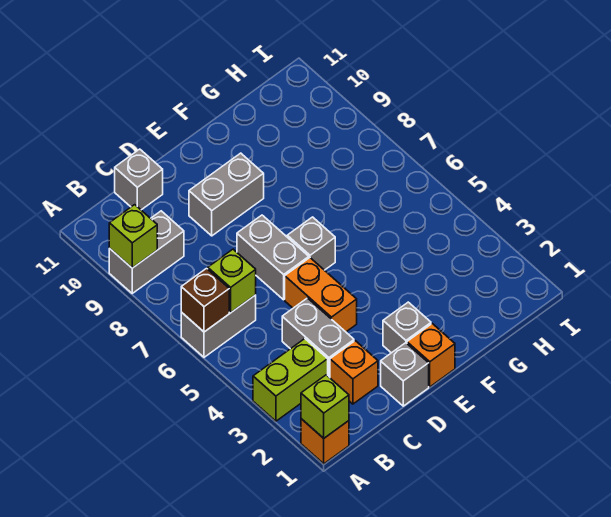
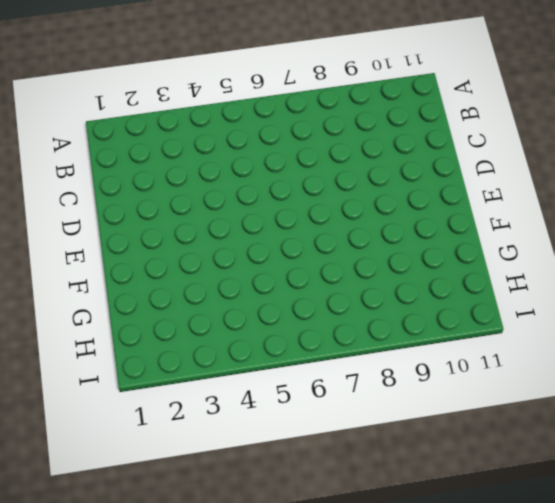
none -> orange brick A1 level 1
none -> lime brick A3:B3 level 1
none -> grey brick A6:B6 level 1

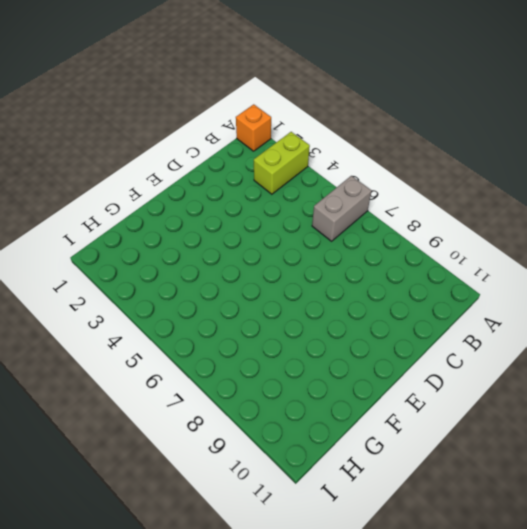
none -> grey brick A9:B9 level 1
none -> orange brick C2 level 1
none -> grey brick C3:C4 level 1

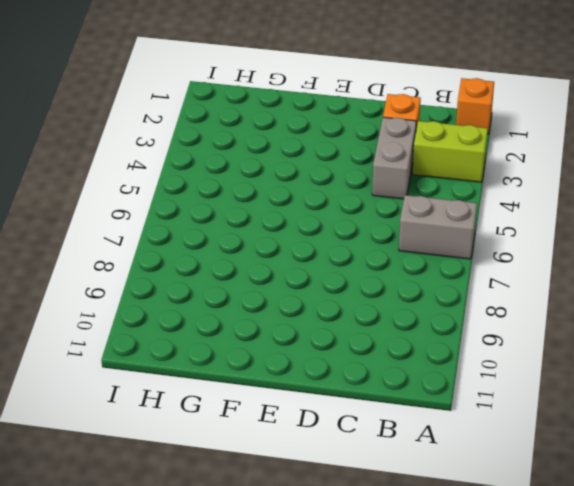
none -> grey brick A9:B9 level 1
none -> grey brick C11 level 1
none -> grey brick D1 level 1

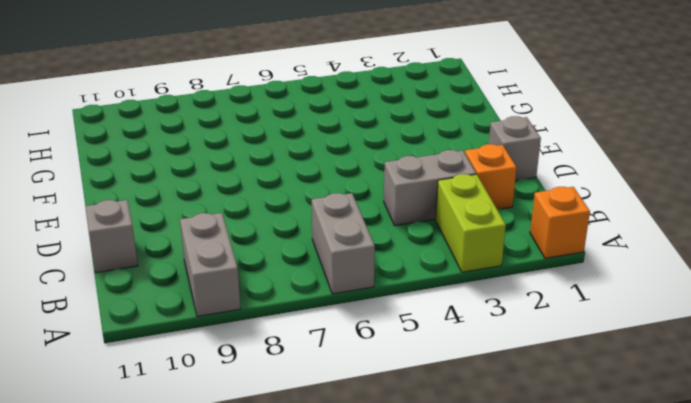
none -> orange brick D4:D5 level 1
none -> grey brick D6:D7 level 1
none -> grey brick D9:E9 level 1

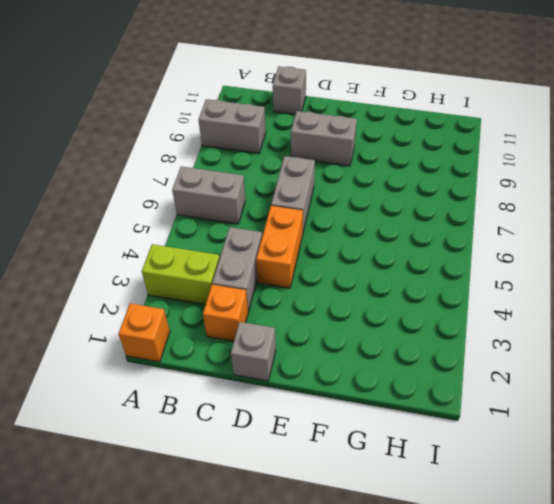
none -> orange brick E1 level 1
none -> grey brick E2 level 1
none -> grey brick E6 level 1

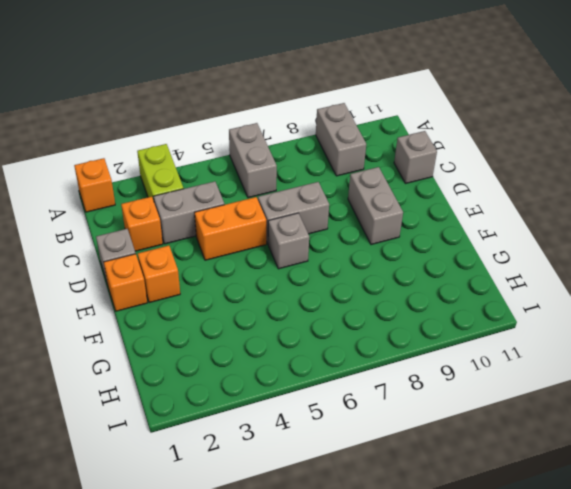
orange brick E2 level 1 -> grey brick E2 level 1
none -> lime brick A1 level 2
none -> brown brick A6 level 2
none -> lime brick A9 level 2

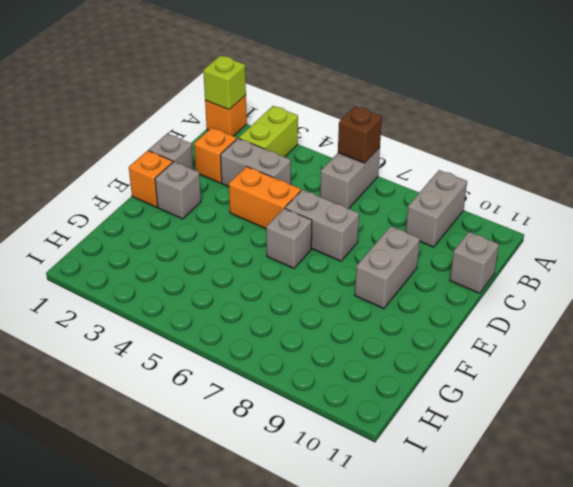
none -> lime brick A9 level 2
none -> lime brick B6 level 2

